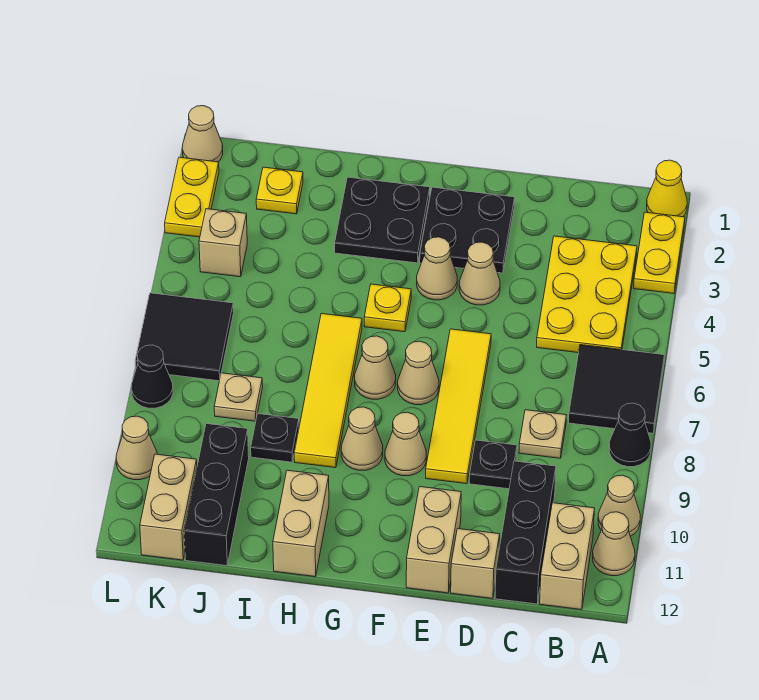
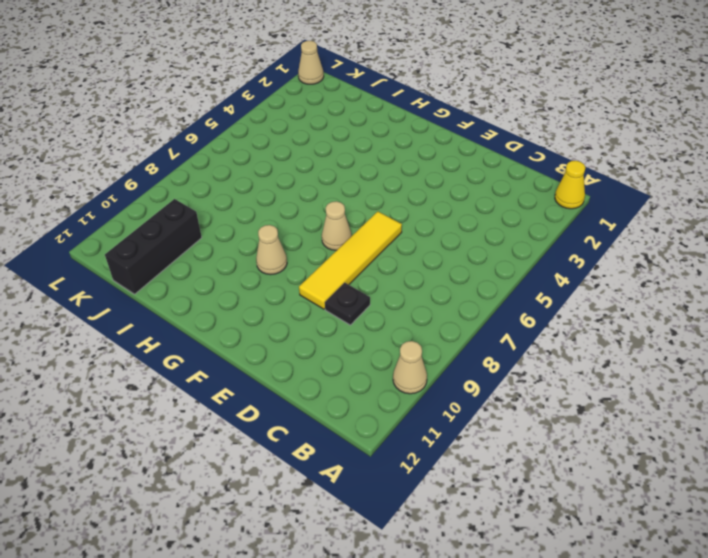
none -> yellow plate A2:A3 level 1
none -> black tile A6:B7 level 1
none -> black cone A8 level 1
none -> tan cone A11 level 1

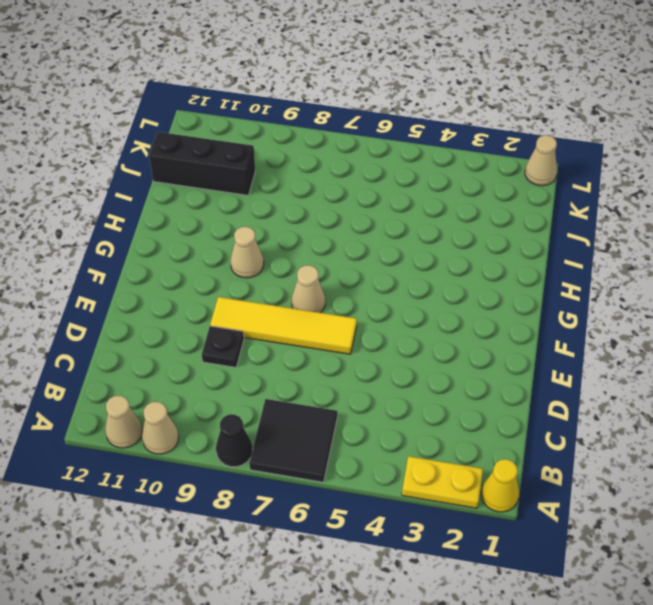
none -> yellow plate B3:C5 level 1
none -> tan brick B11:B12 level 1
none -> tan plate C8 level 1
none -> black brick C10:C12 level 1

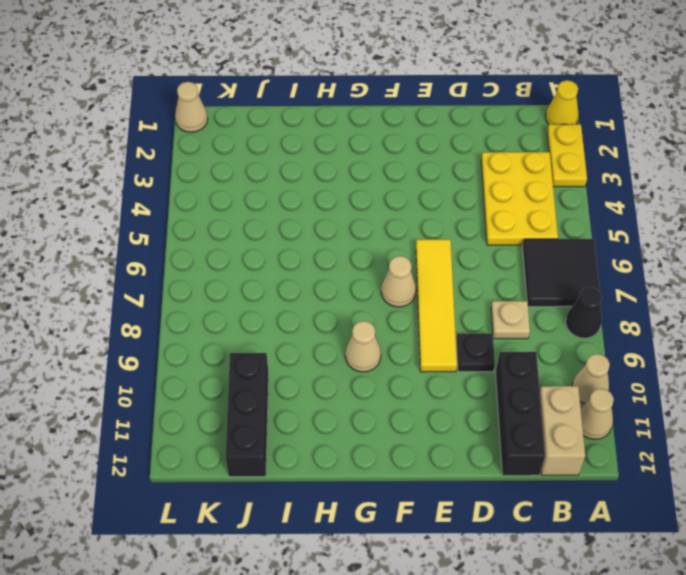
none -> tan brick D12 level 1
none -> black plate E2:F3 level 1
none -> tan cone E4 level 1
none -> tan brick E11:E12 level 1

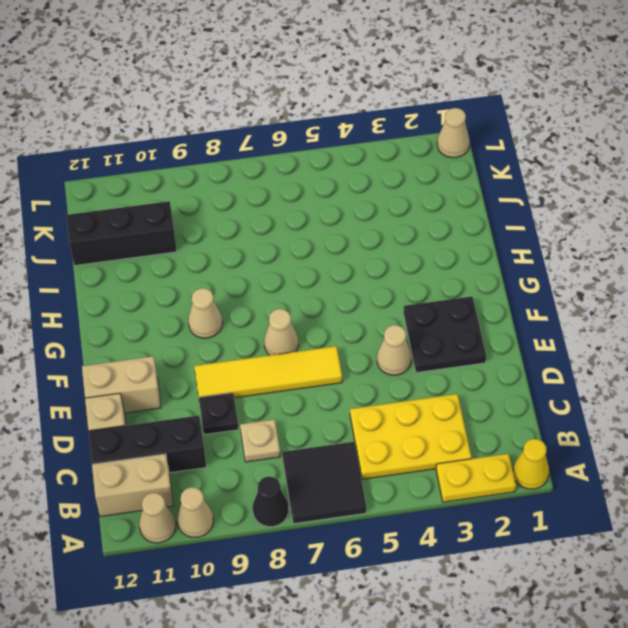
none -> tan cone F4 level 1
none -> tan cone F9 level 1
none -> black plate G2:H3 level 1
none -> yellow plate G5 level 1

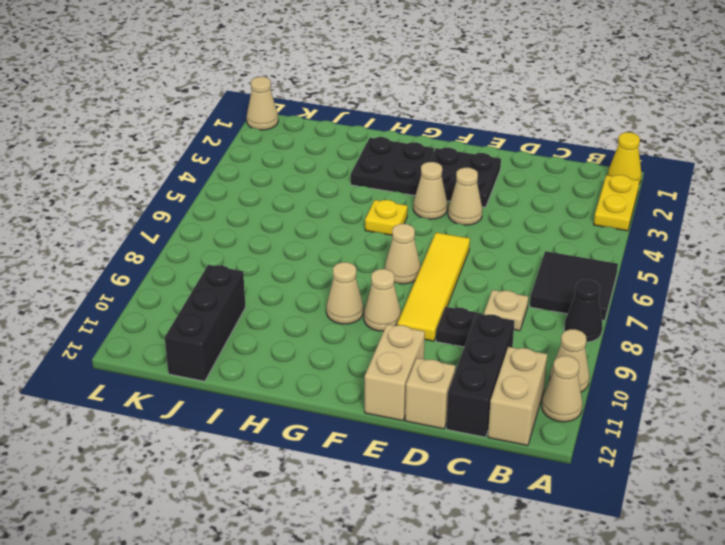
none -> yellow plate B3:C5 level 1
none -> tan cone G7 level 1
none -> yellow tile H6:H9 level 1
none -> tan brick H11:H12 level 1

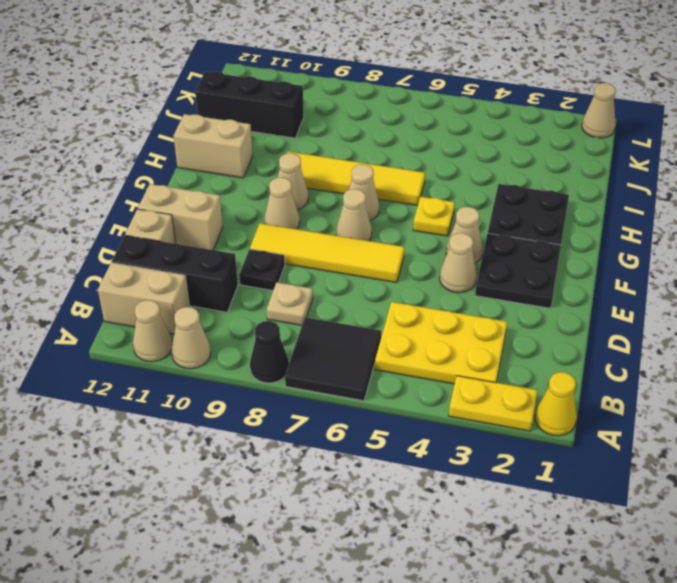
none -> black plate I9 level 1
none -> yellow plate J2 level 1
none -> tan plate J8 level 1
none -> tan brick K4 level 1

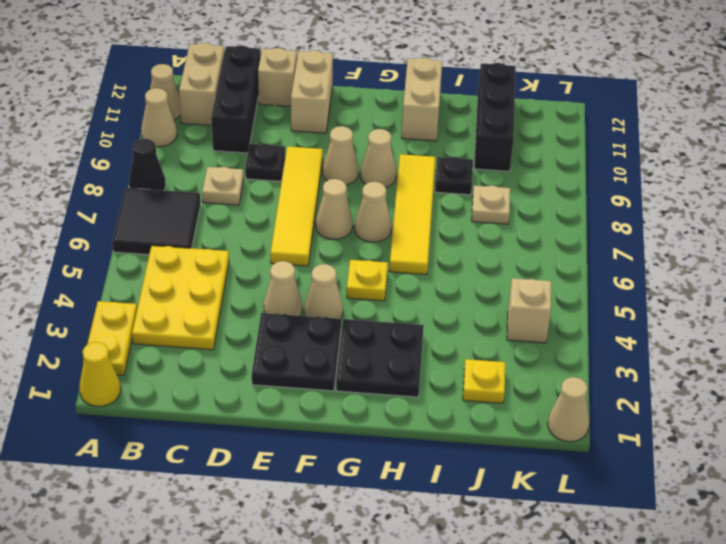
none -> black tile K6:L7 level 1
none -> tan brick K11:K12 level 1
none -> yellow plate L2:L3 level 1
none -> black cone L8 level 1

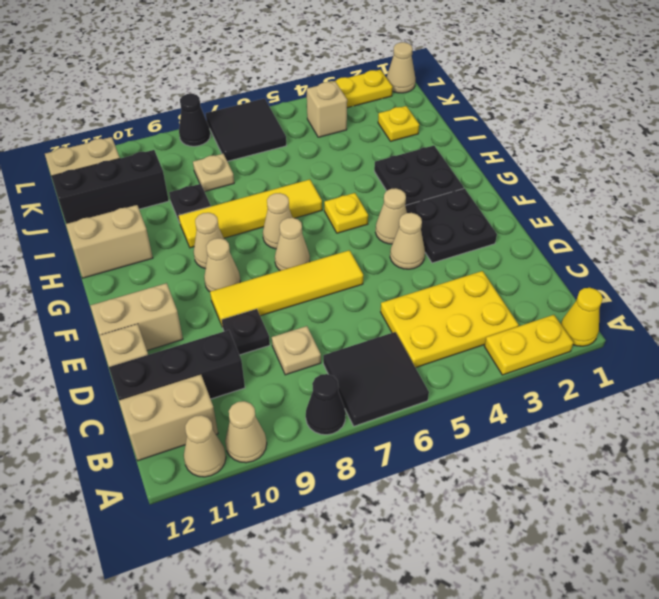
none -> tan cone L10 level 1

